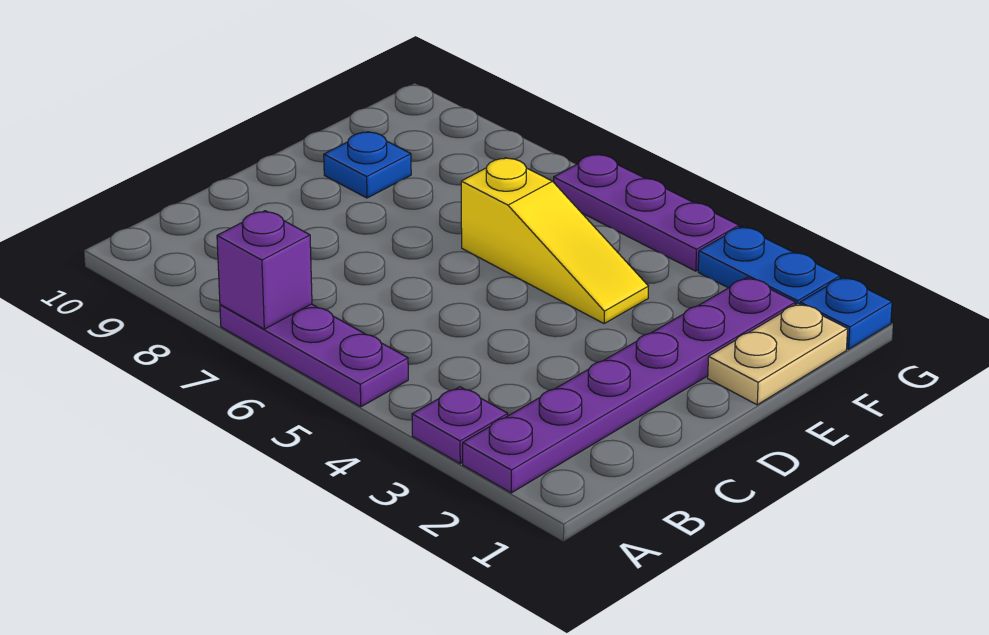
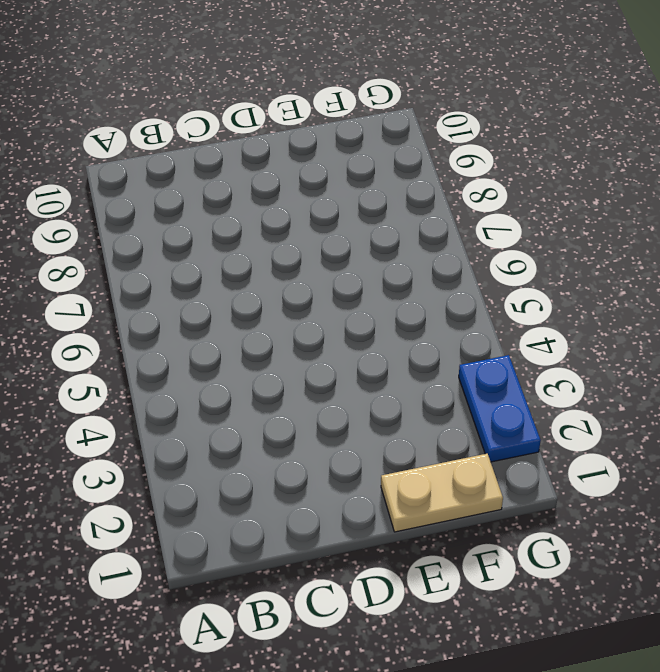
none -> purple plate A2:F2 level 1
none -> purple plate A3 level 1

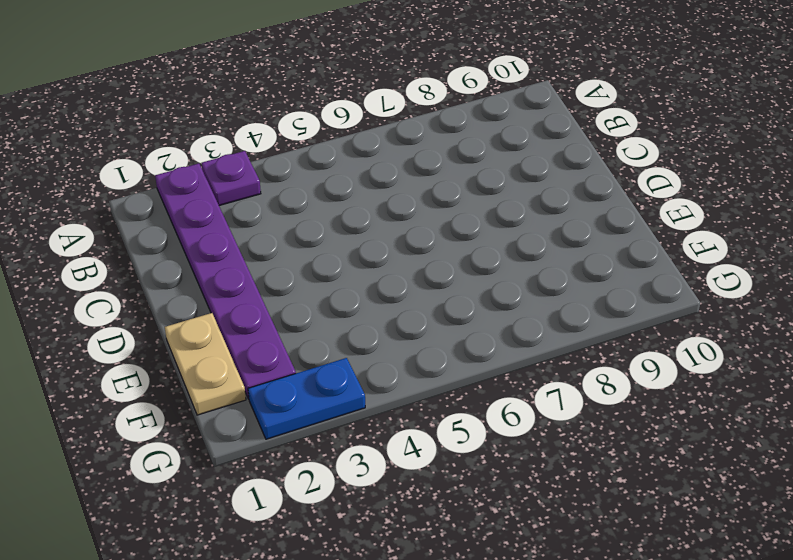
none -> purple plate A5:A7 level 1
none -> yellow slope E4:E6 level 1 top 6

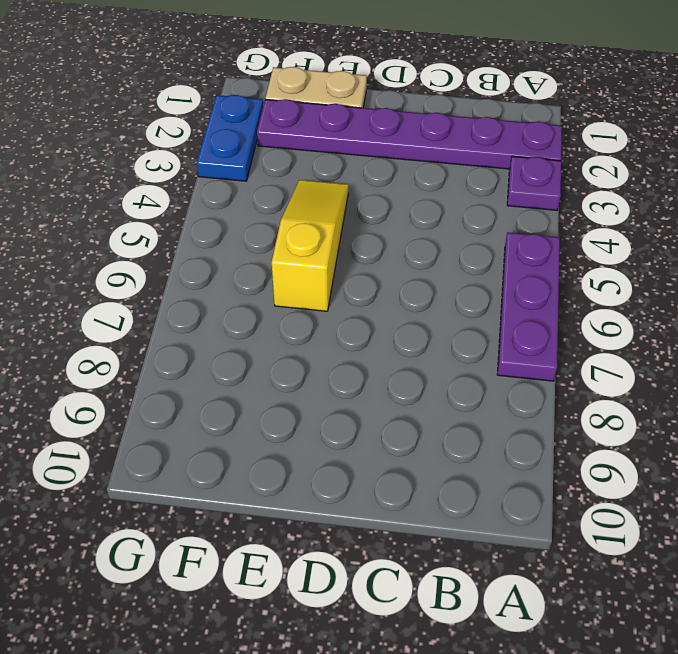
none -> blue plate E9 level 1
none -> blue plate G1 level 1

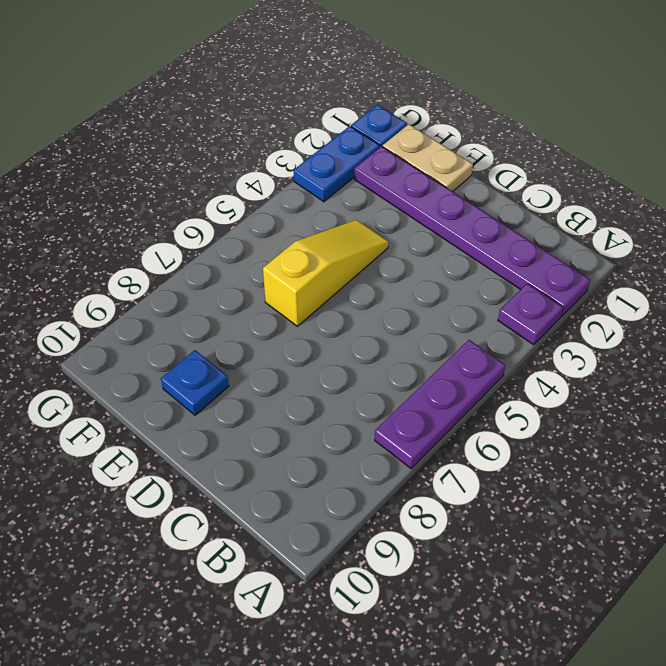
none -> purple plate G4:G6 level 1
none -> purple brick A7 level 2

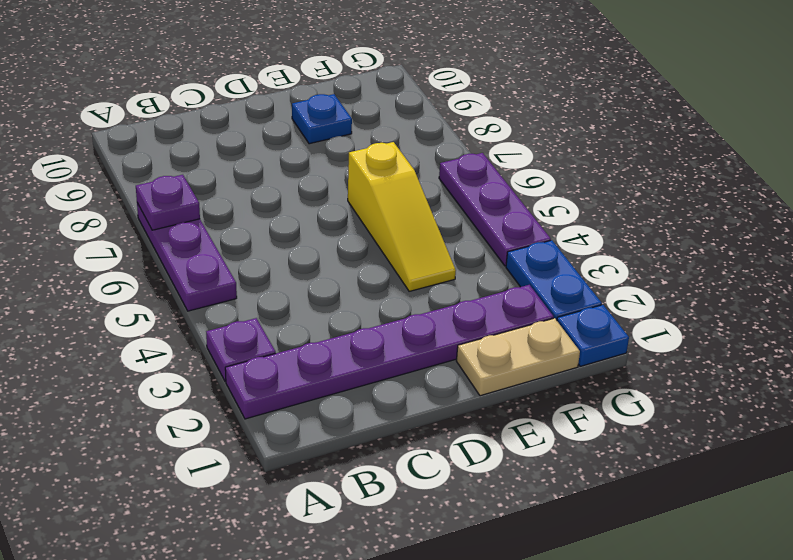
purple plate A7 level 2 -> purple brick A7 level 2

